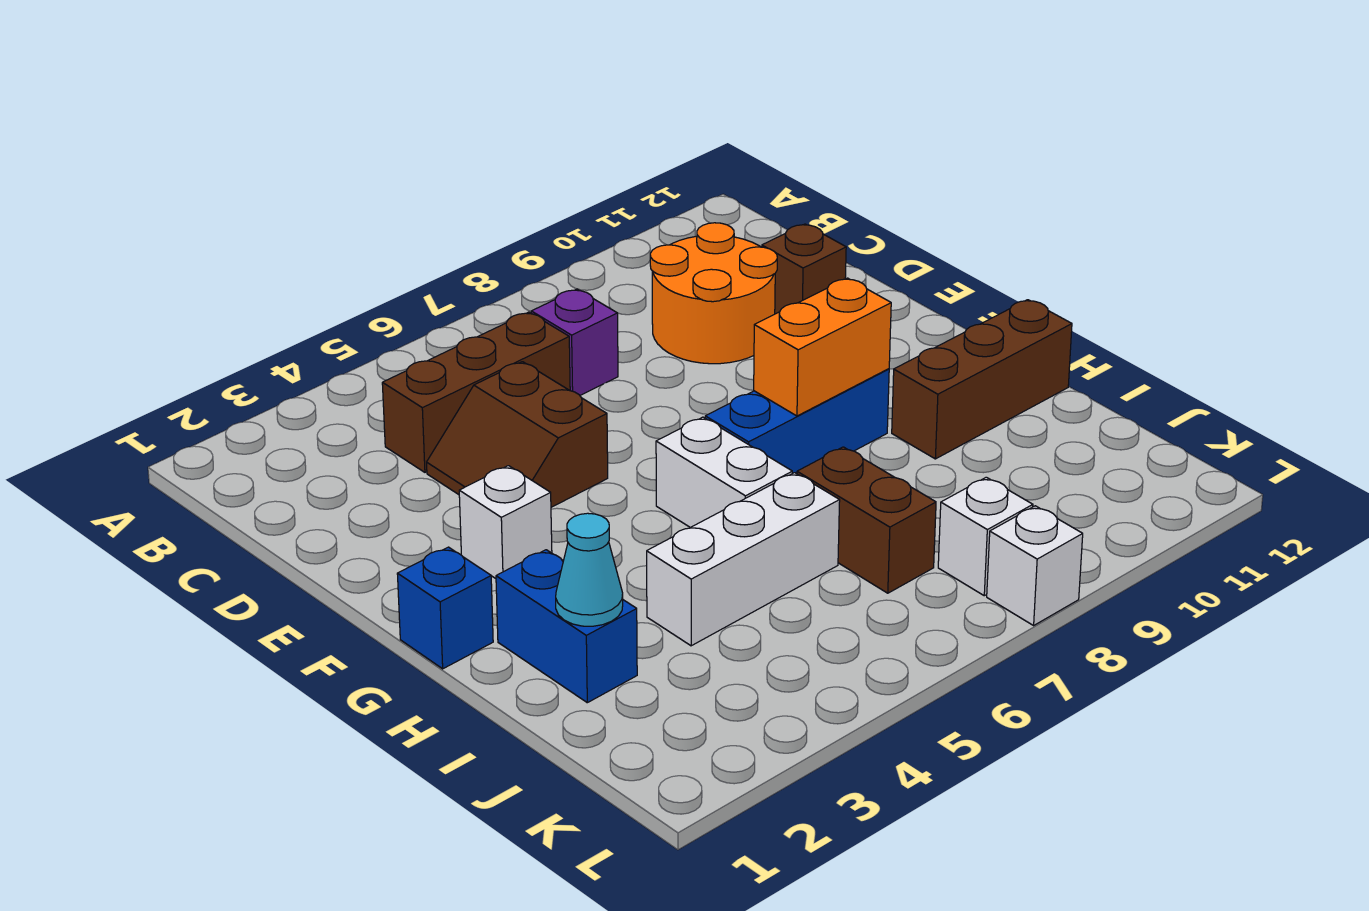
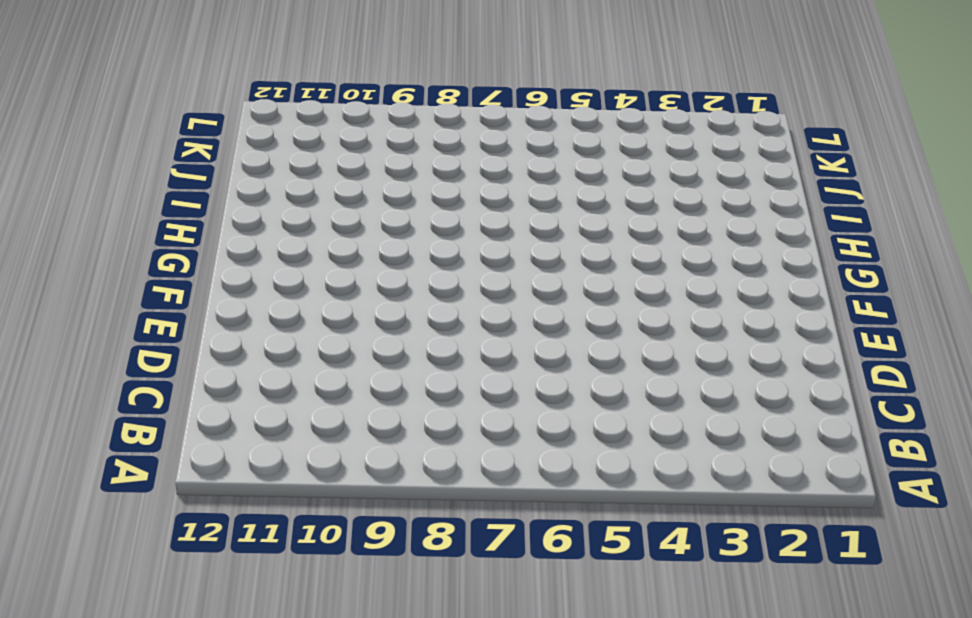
none -> brown brick C4:C6 level 1
none -> purple brick C7 level 1
none -> orange round brick C9:D10 level 1

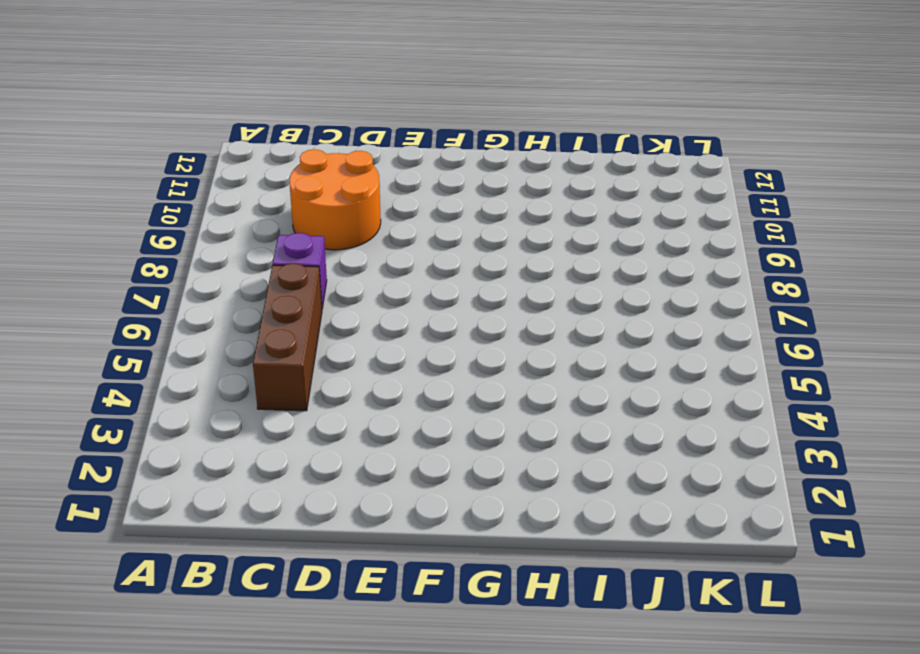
none -> brown slope D4:E5 level 1 top 5
none -> brown brick D11 level 1
none -> white brick F3 level 1

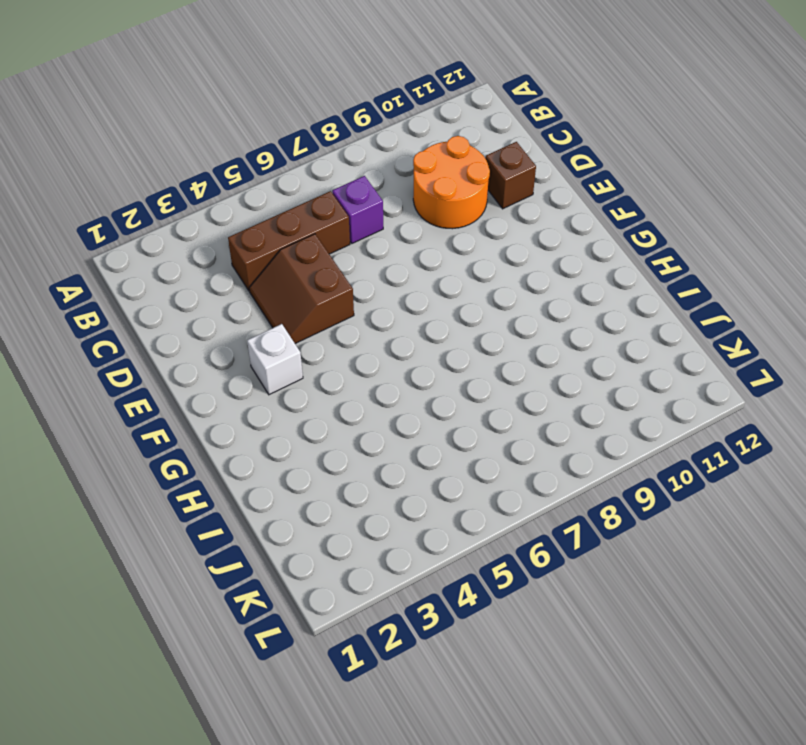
none -> blue brick G1 level 1
none -> white brick G6:H6 level 1
none -> blue brick G7:G9 level 1

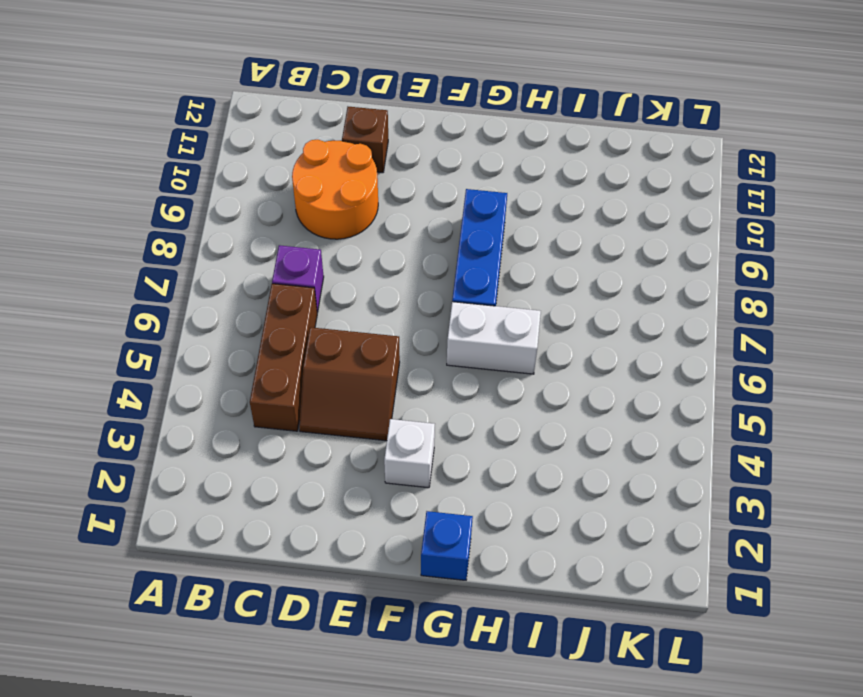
none -> blue brick H2:I2 level 1
none -> brown brick H10:H12 level 1
none -> white brick I4:I6 level 1

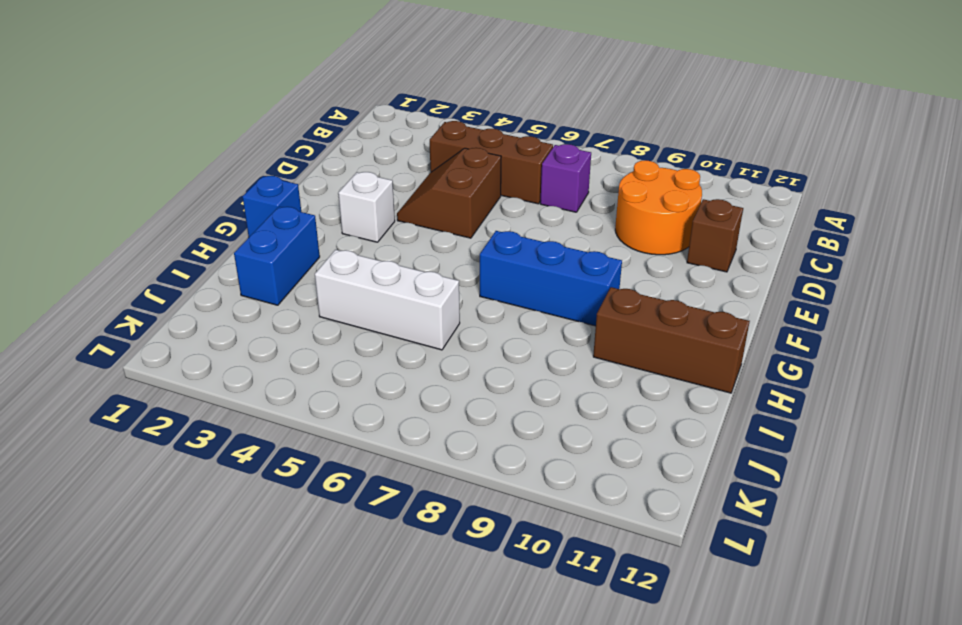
none -> white brick G6:H6 level 1
none -> brown brick I7:J7 level 1
none -> white brick K8 level 1

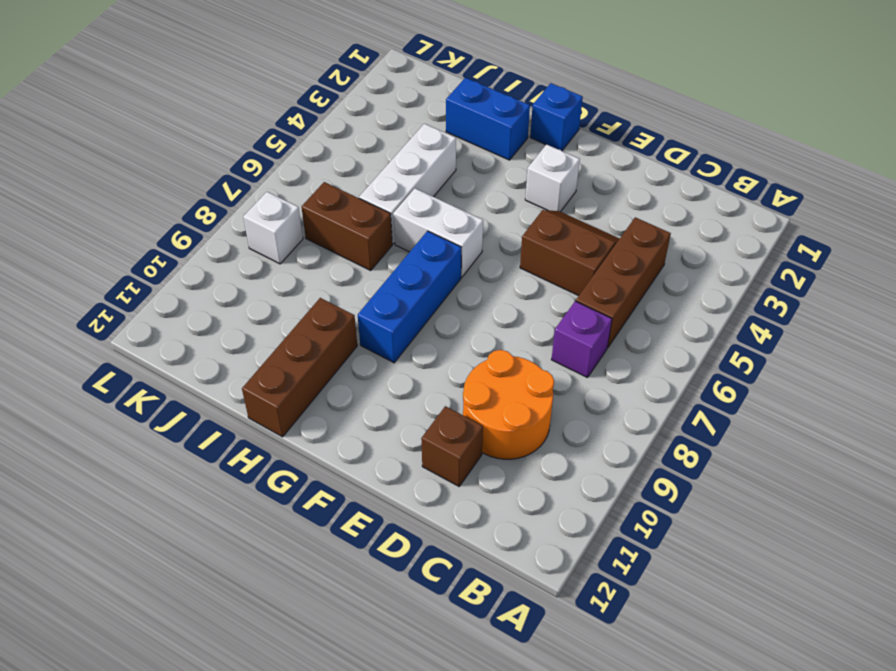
none -> white brick L8 level 1
none -> orange brick G8:G9 level 2
none -> cyan cone I2 level 2

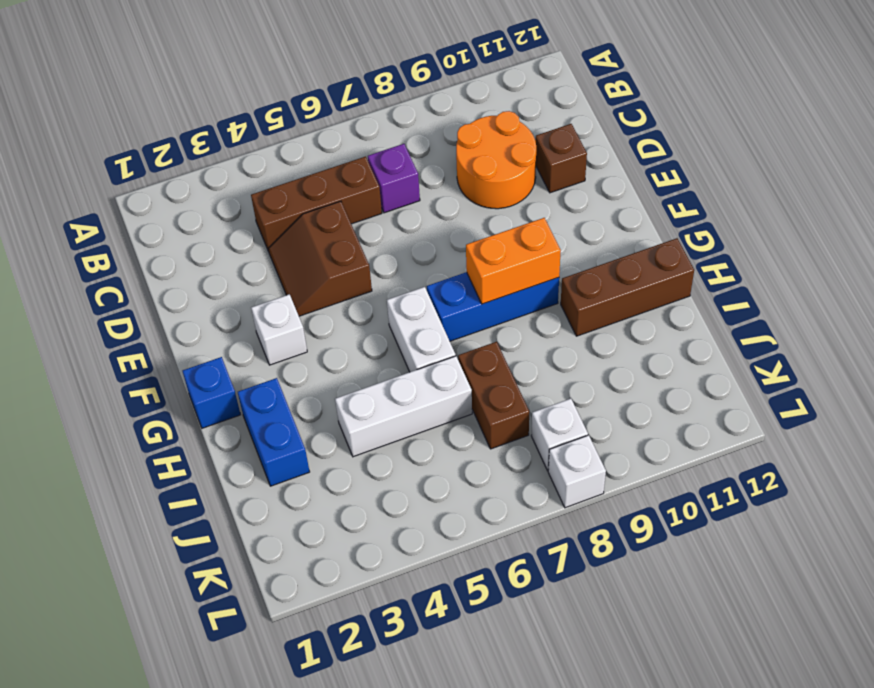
none -> cyan cone I2 level 2

